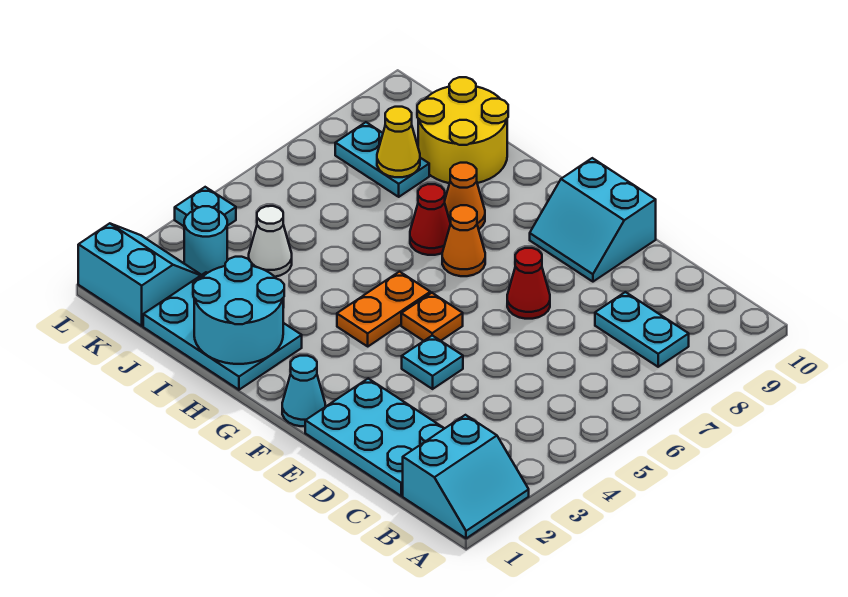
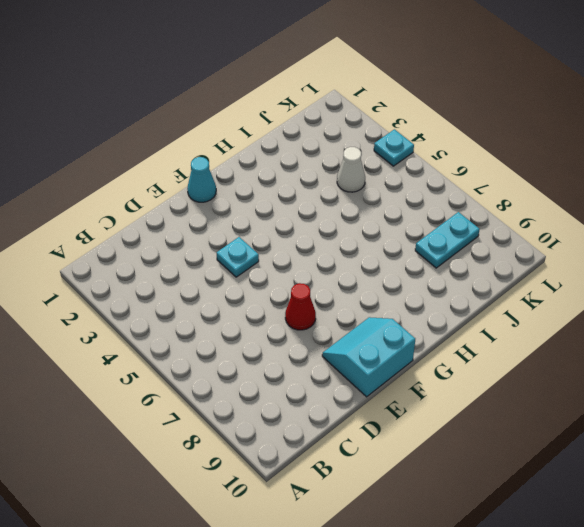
none -> cyan slope A1:B2 level 1 top B
none -> cyan plate B8:C8 level 1
none -> cyan plate C1:E2 level 1

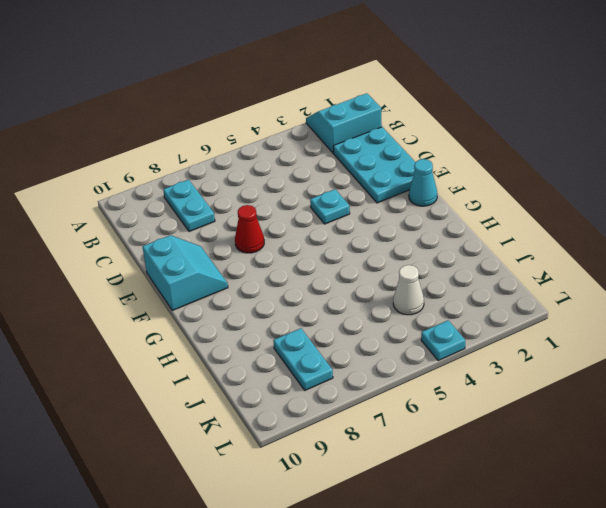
none -> orange plate F5 level 1
none -> orange plate G4:G5 level 1
none -> orange cone G7 level 1

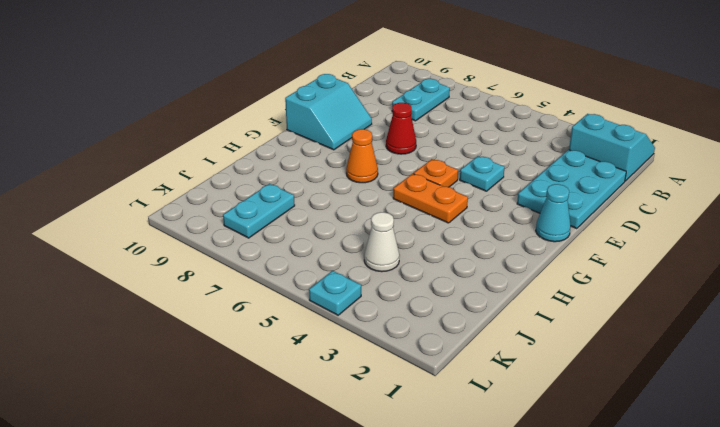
none -> cyan plate H1:J2 level 1
none -> red cone H7 level 1
none -> orange cone H8 level 1

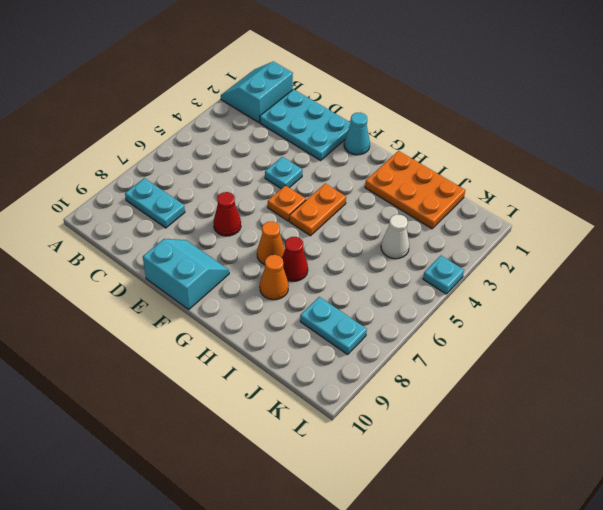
orange plate H1:J2 level 1 -> cyan plate H1:J2 level 1
none -> yellow round brick I9:J10 level 1
none -> cyan slope K1:L2 level 1 top 1
none -> cyan round brick K3 level 1

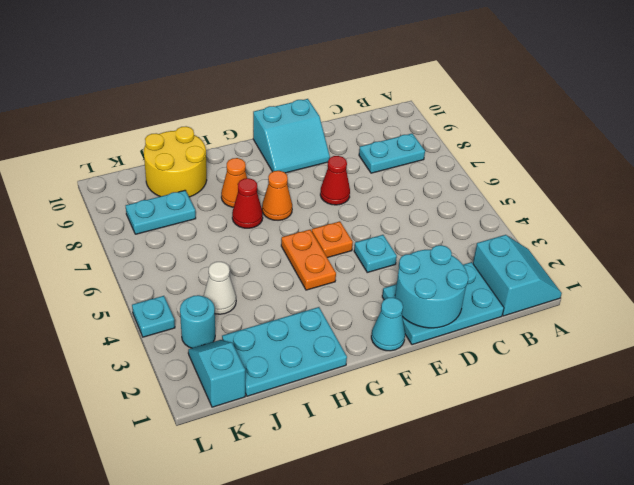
cyan round brick D1:E2 level 2 -> cyan round brick H1:I2 level 2
cyan slope K1:K2 level 1 top 1 -> cyan slope K1:L2 level 1 top 1
none -> yellow cone J8 level 2

